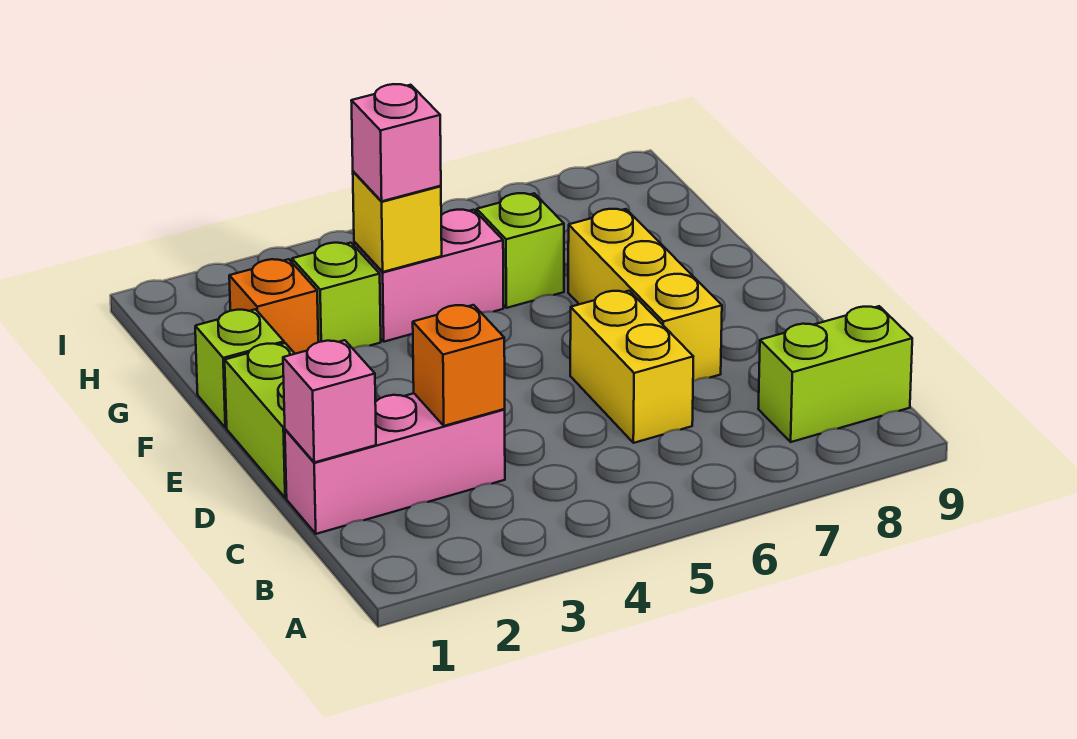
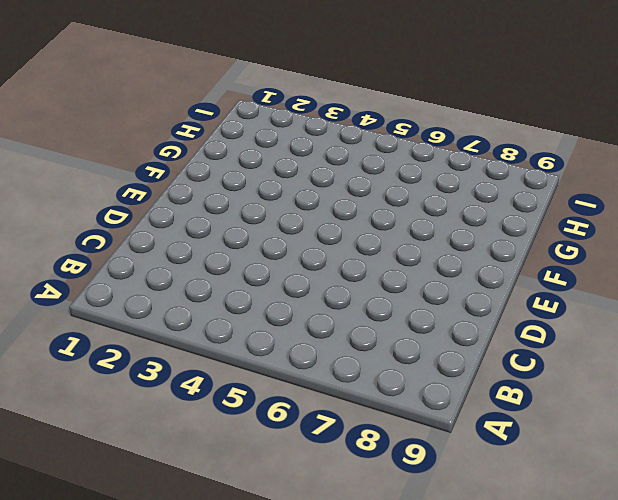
none -> lime brick B8:B9 level 1
none -> pink brick C1:C3 level 1
none -> yellow brick C6:D6 level 1

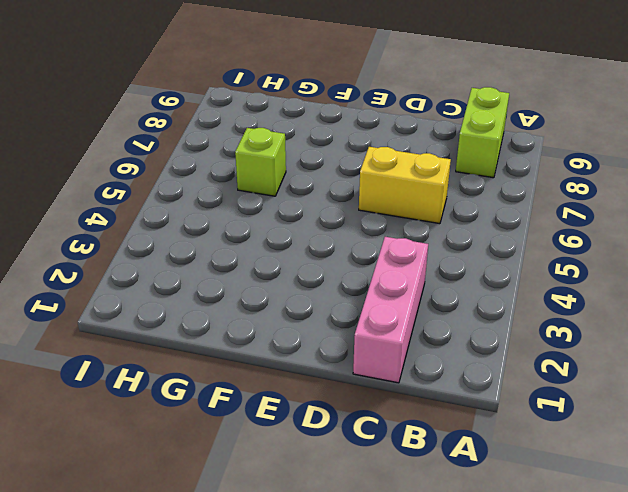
none -> lime brick D1:E1 level 1
none -> yellow brick D7:F7 level 1
none -> lime brick F1 level 1

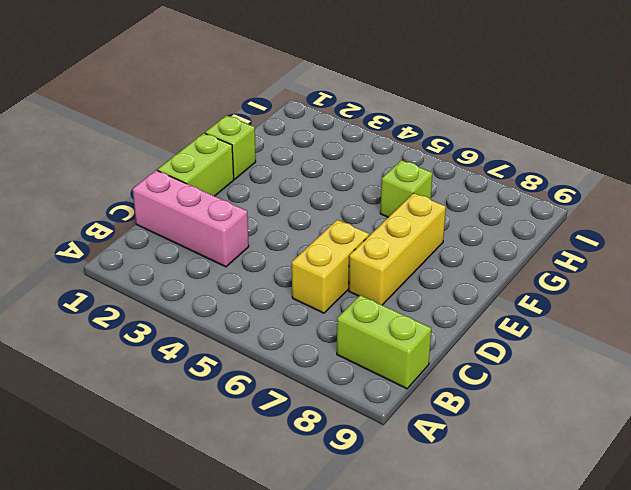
none -> orange brick G2 level 1
none -> lime brick G3 level 1
none -> pink brick G4:G5 level 1

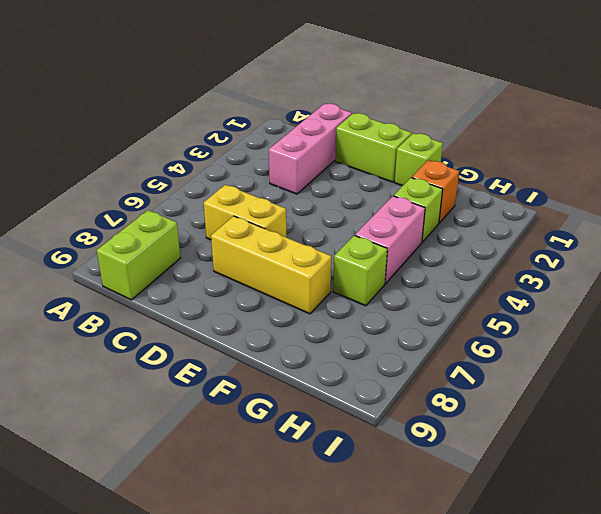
none -> pink brick C1 level 2
none -> orange brick C3 level 2
none -> yellow brick G4 level 2

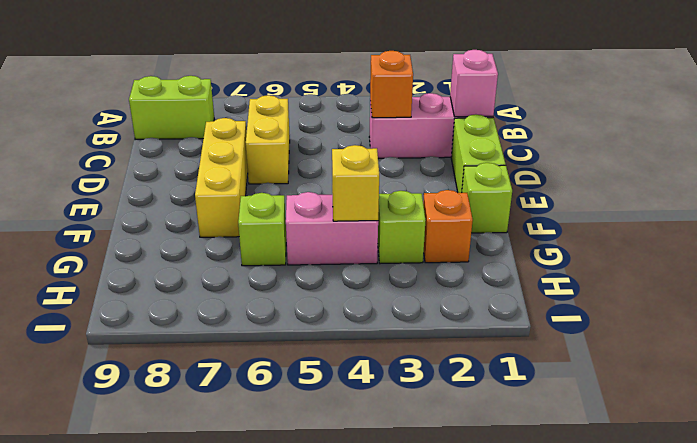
none -> pink brick G4 level 3

